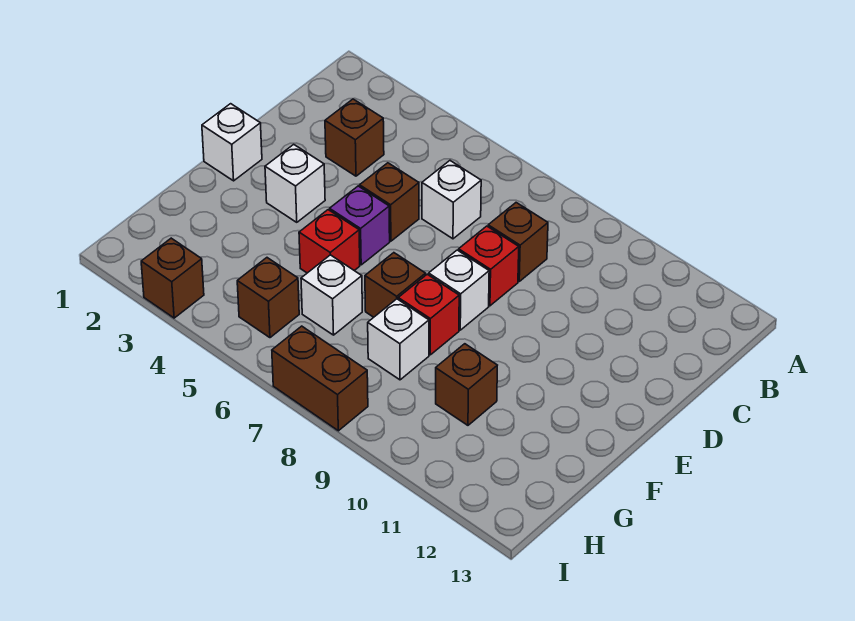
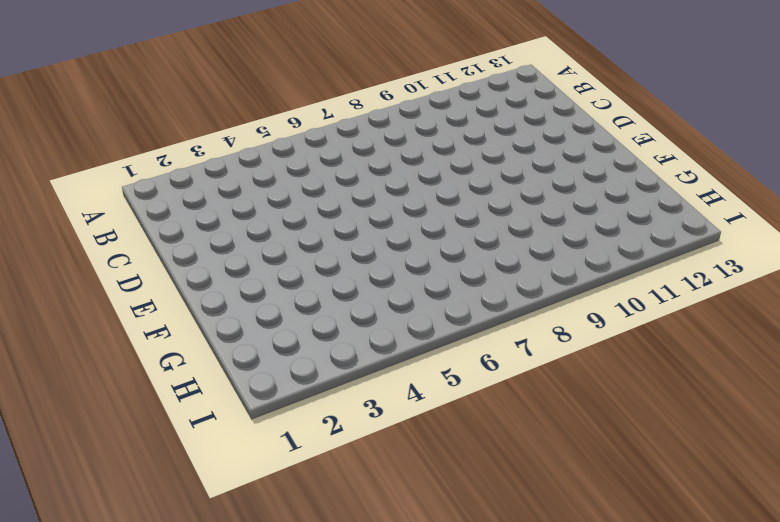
none -> brown brick C3 level 1
none -> white brick C6 level 1
none -> brown brick C8 level 1

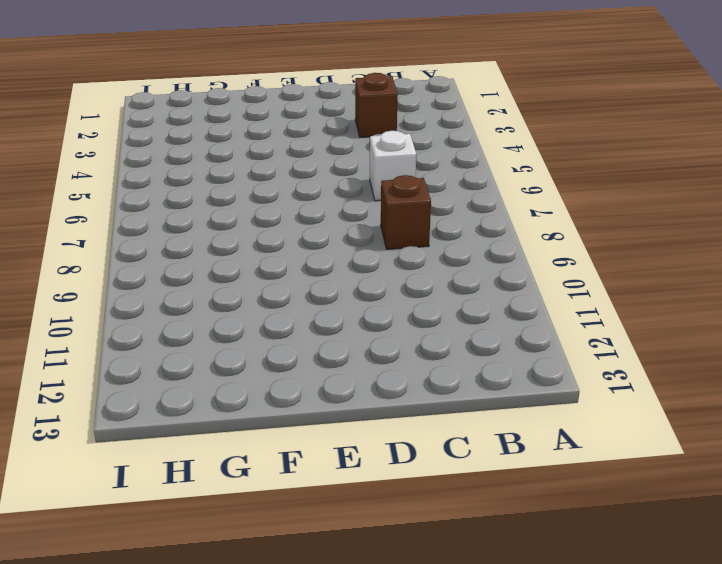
none -> brown brick D5 level 1
none -> red brick D8 level 1
none -> white brick E1 level 1

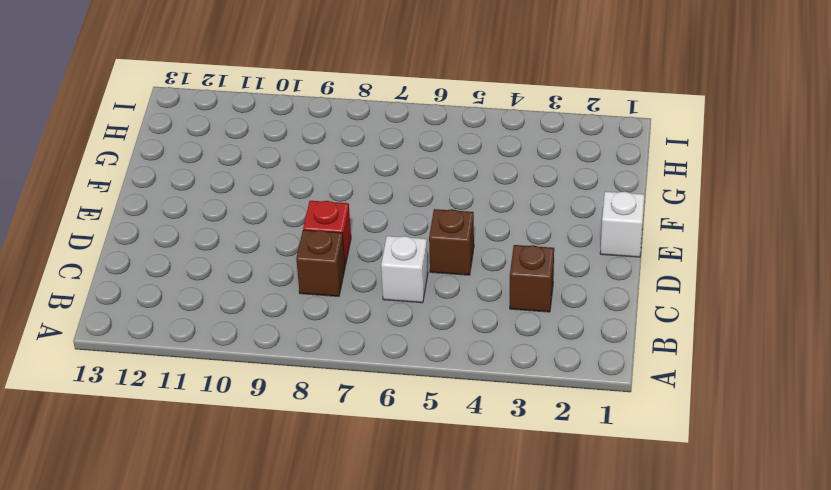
none -> white brick E3 level 1
none -> purple brick E5 level 1
none -> white brick E8 level 1

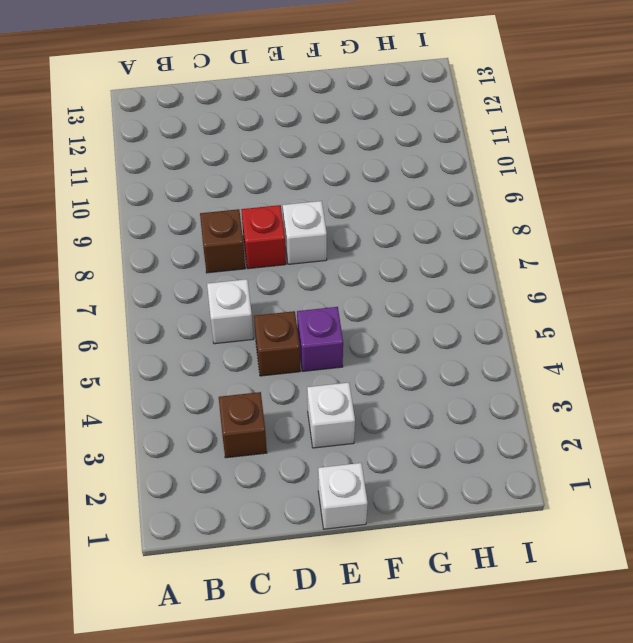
none -> red brick F5 level 1
none -> brown brick F7 level 1
none -> red brick F8 level 1

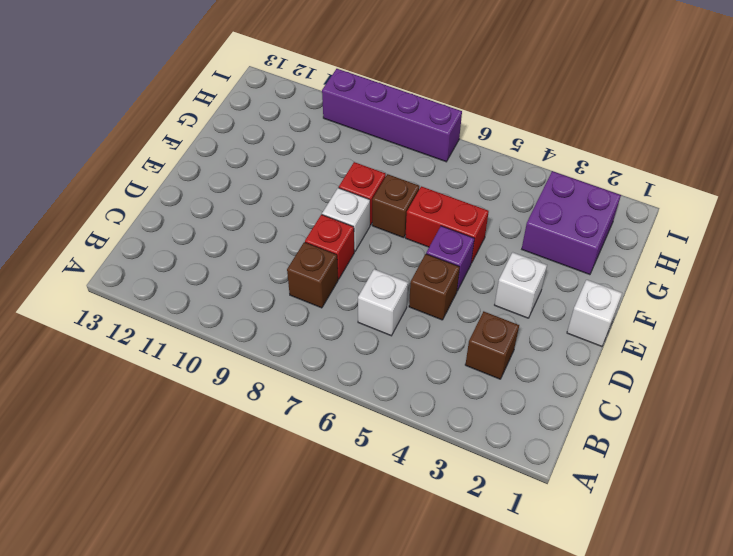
red brick F5:F6 level 1 -> red brick F5 level 1
purple brick G2:H3 level 1 -> none
purple brick I7:I10 level 1 -> brown brick I7:I8 level 1
none -> white brick G6 level 1
none -> white brick G8 level 1
none -> brown brick G10 level 1

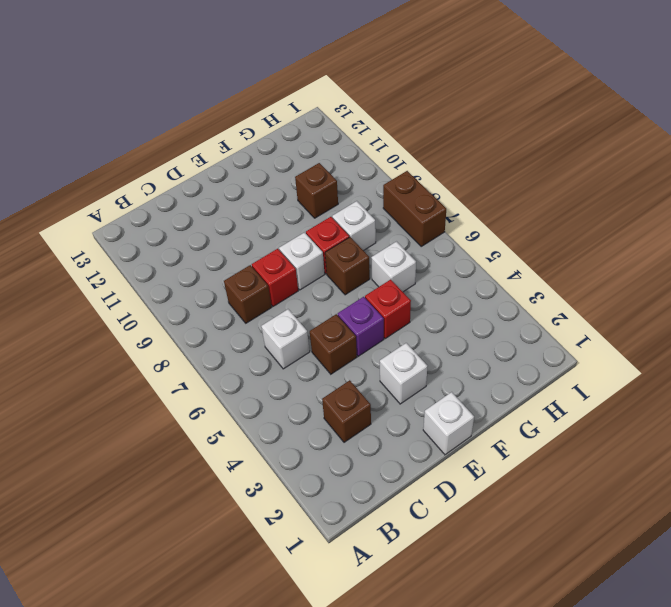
none -> brown brick H5 level 1
none -> brown brick I3 level 1

